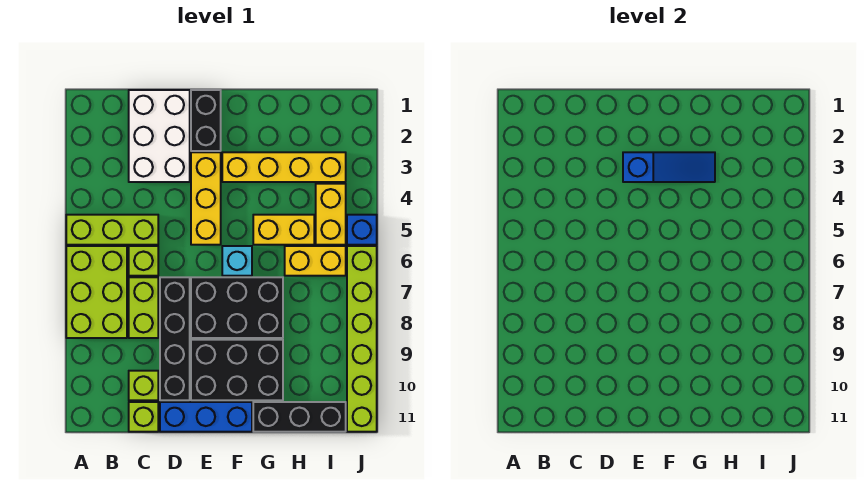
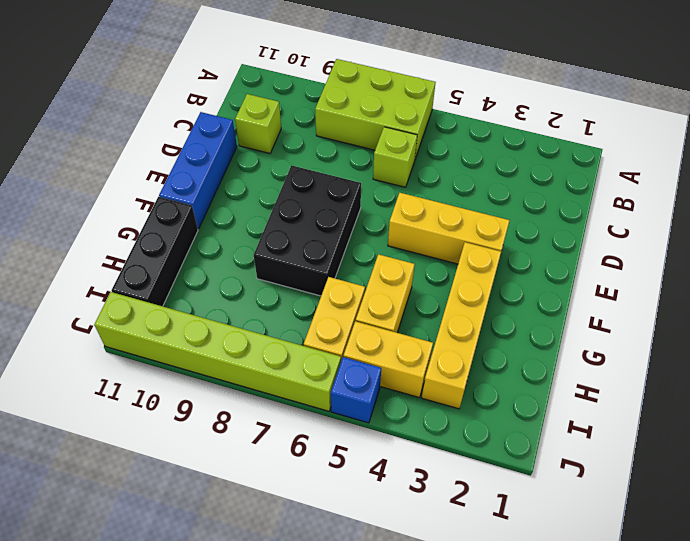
none -> lime brick A5:C5 level 1
none -> white brick C1:D3 level 1
none -> lime brick C7:C8 level 1

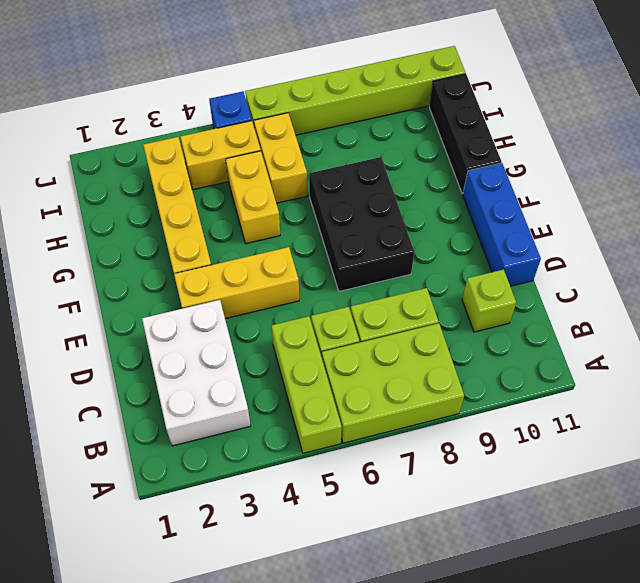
white brick B2:D3 level 1 -> white brick C1:D3 level 1
none -> lime brick C11 level 1
none -> black brick D7:D10 level 1
none -> black brick E1:E2 level 1

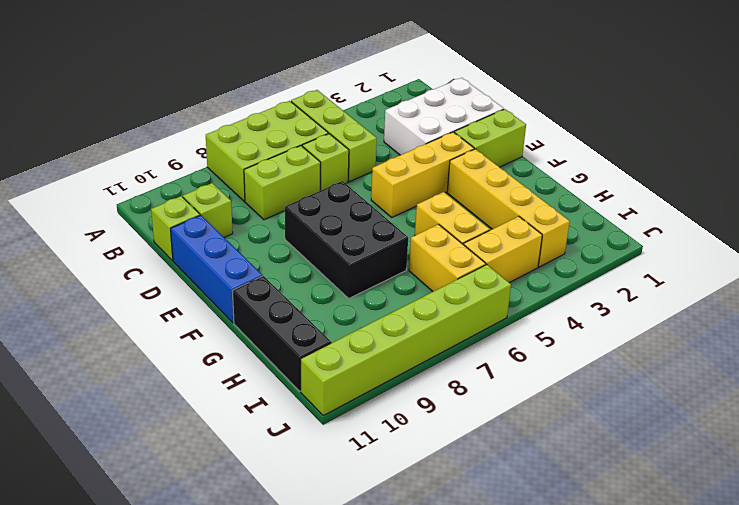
lime brick E1:E2 level 1 -> black brick E1:E2 level 1
none -> black brick D7:D10 level 1
none -> black brick E9:G10 level 1
none -> cyan brick F6 level 1

